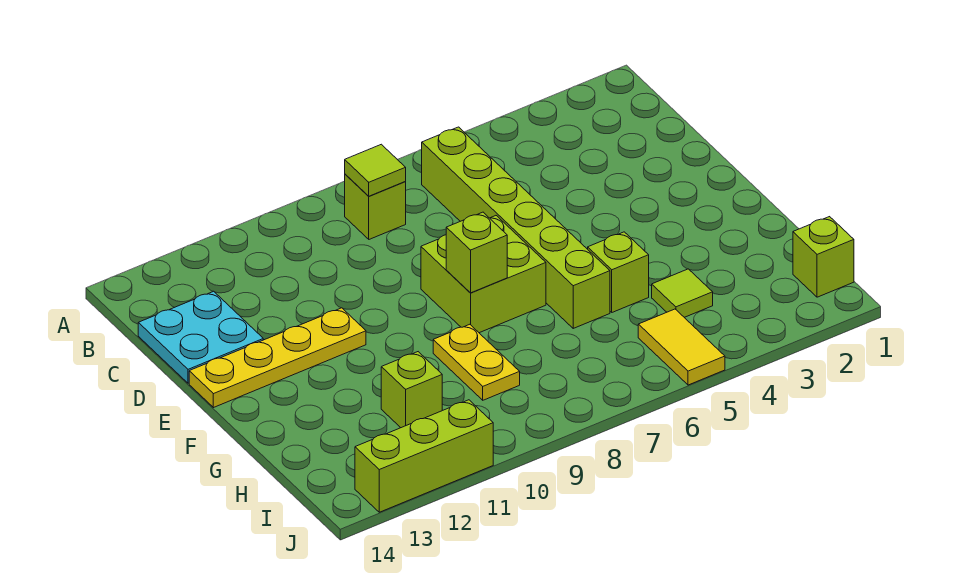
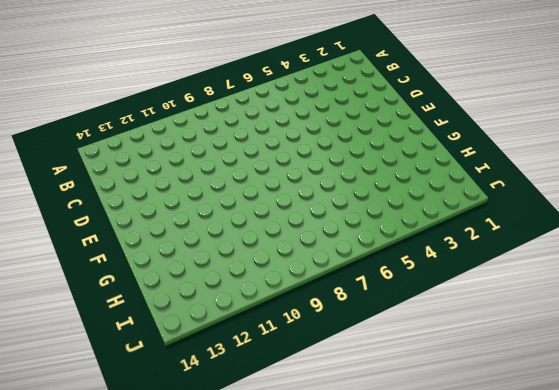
none -> lime brick B6:G6 level 1
none -> lime brick B8 level 1
none -> cyan plate C13:D14 level 1

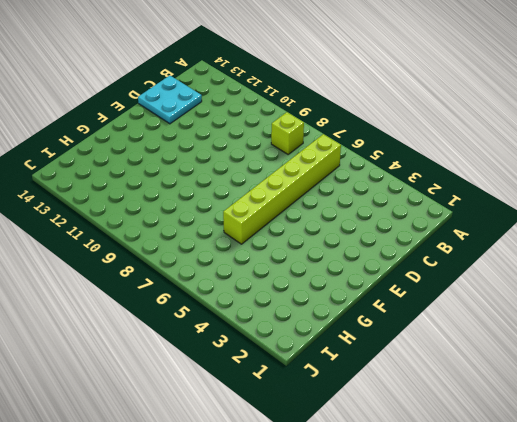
none -> lime brick E7:F8 level 1
none -> yellow plate E11:E14 level 1
none -> lime brick G5 level 1

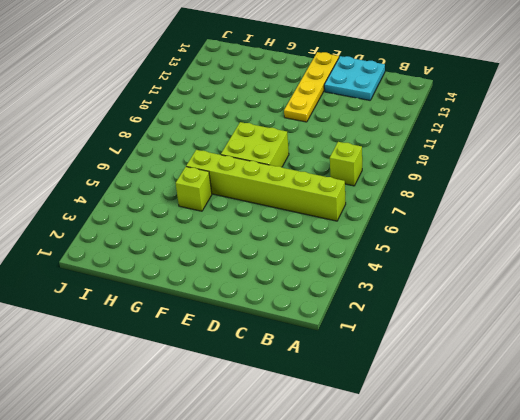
none -> yellow plate G9:H9 level 1
none -> lime tile H4 level 1
none -> lime brick H11 level 1

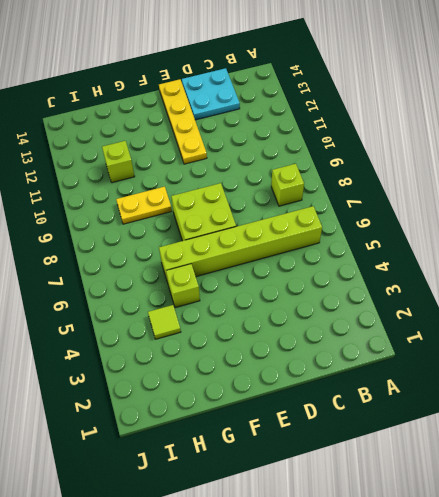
none -> lime brick I1 level 1
none -> yellow tile I5:J5 level 1
none -> lime brick J11:J13 level 1

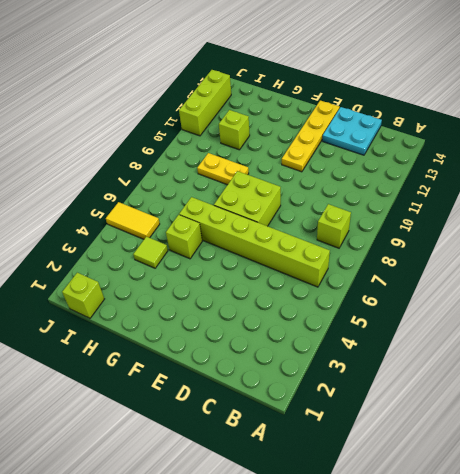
none -> lime tile B8 level 2
none -> lime brick F8 level 2

